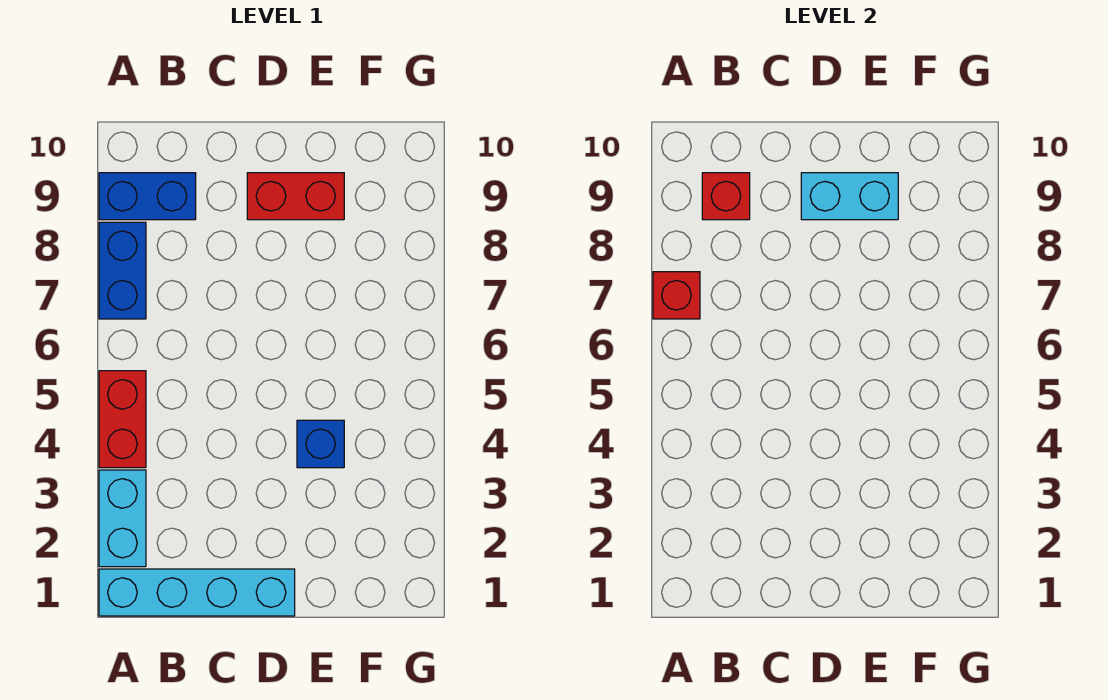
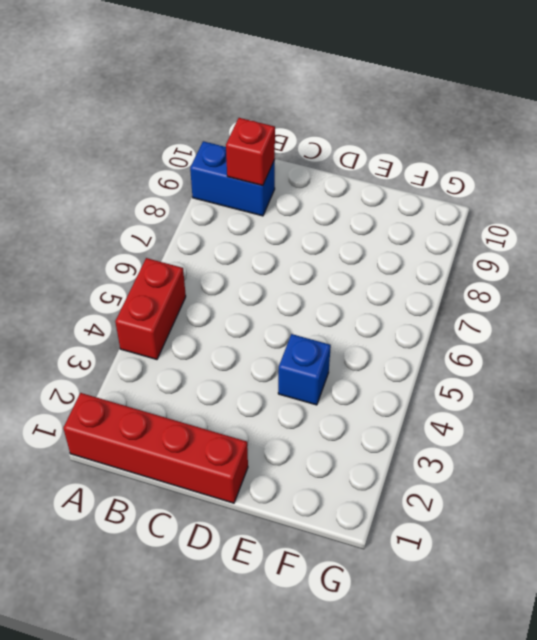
red brick A1:D1 level 1 -> cyan brick A1:D1 level 1
none -> cyan brick A2:A3 level 1
none -> blue brick A7:A8 level 1

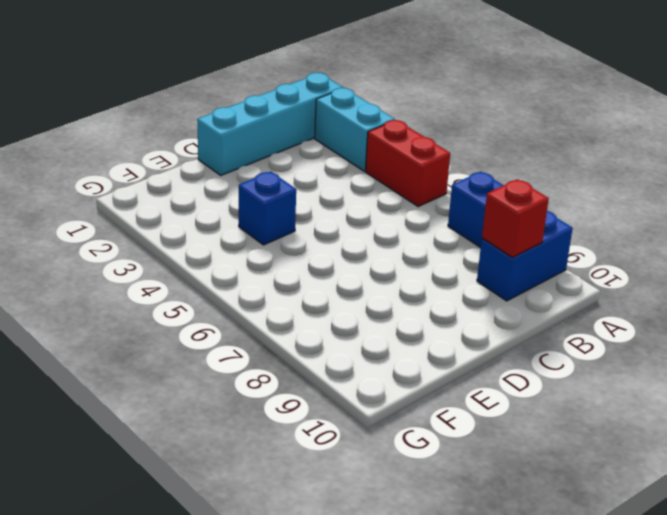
none -> red brick D9:E9 level 1
none -> red brick A7 level 2

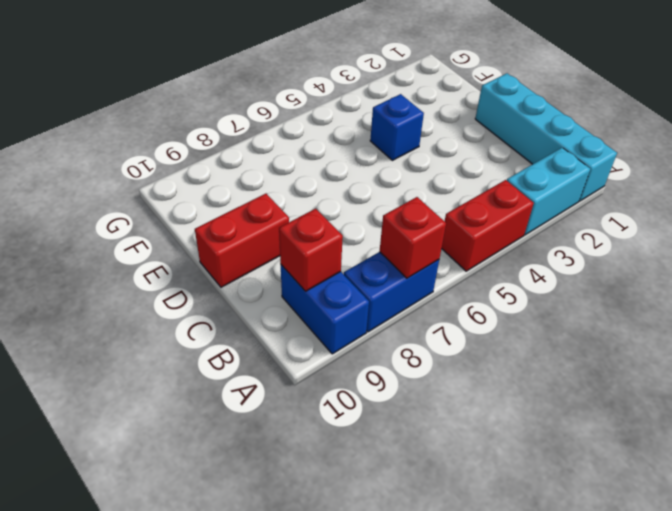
red brick D9:D10 level 1 -> red brick D9:E9 level 1
none -> cyan brick D9:E9 level 2

